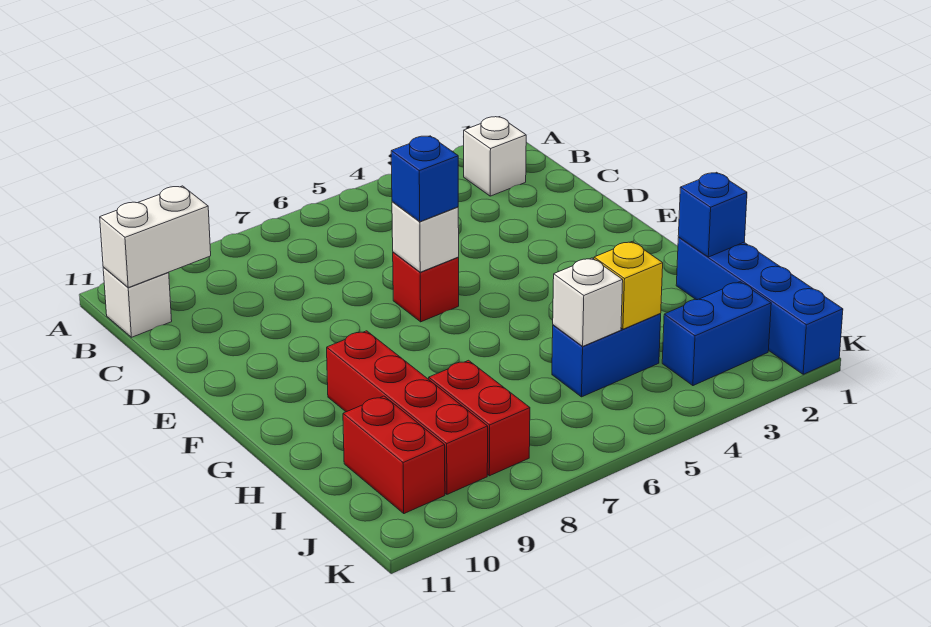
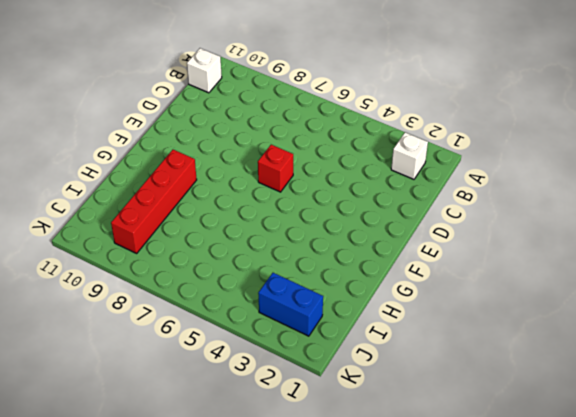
none -> blue brick H1:K1 level 1
none -> blue brick I4:I5 level 1
none -> red brick I8:J8 level 1

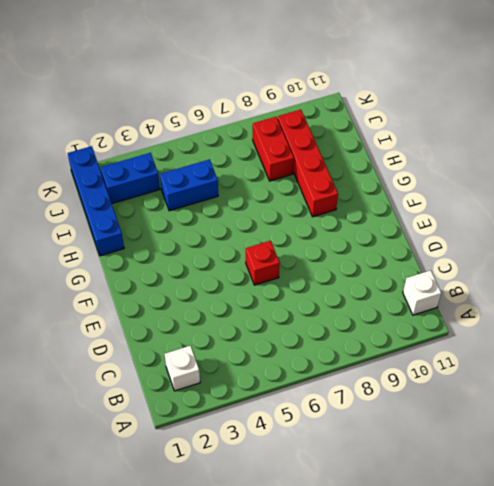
none -> red brick I10:J10 level 1
none -> white brick B10:B11 level 2
none -> white brick E6 level 2

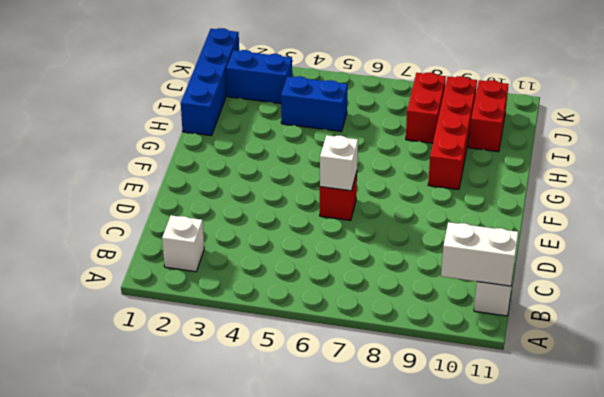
none -> blue brick H1 level 2
none -> yellow brick I4 level 2
none -> white brick I5 level 2

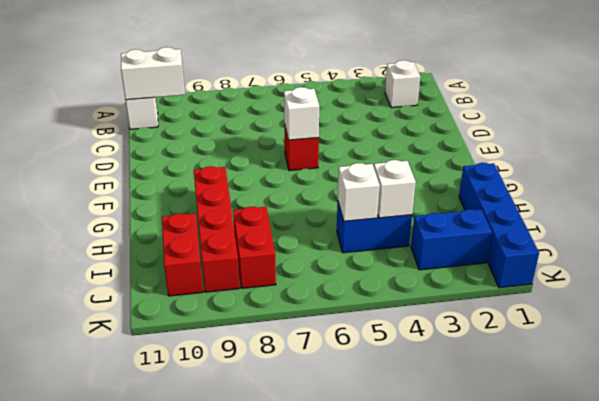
white brick I4 level 2 -> yellow brick I4 level 2
none -> blue brick H1 level 2
none -> blue brick E6 level 3

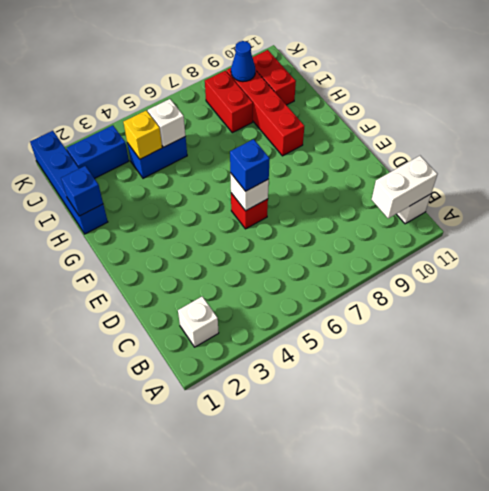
blue cone J9 level 2 -> none

